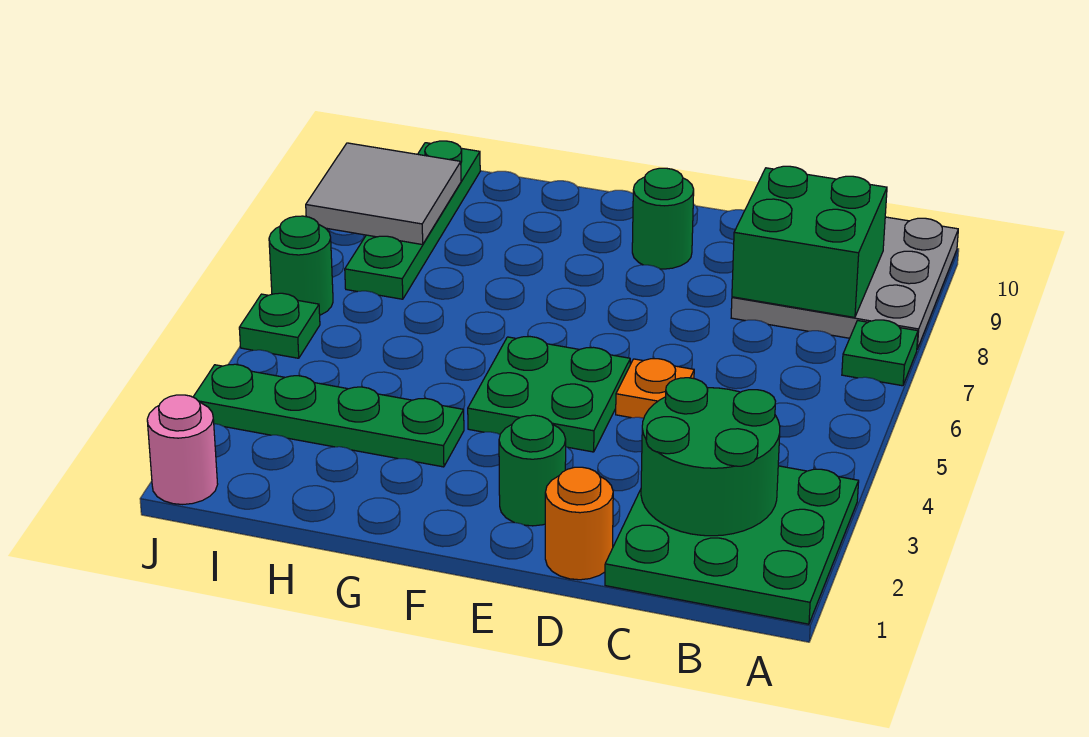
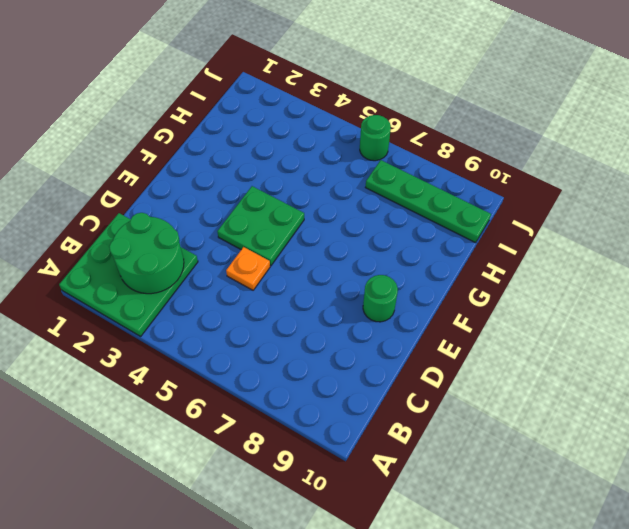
none -> green plate A7 level 1
none -> grey plate A8:C10 level 1
none -> orange round brick D1 level 1

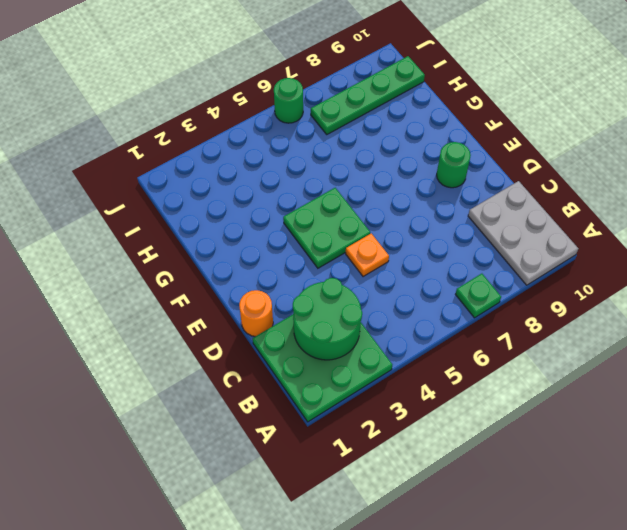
grey plate A9:C10 level 1 -> grey plate A8:C10 level 1
none -> green round brick E2 level 1
none -> green plate G3:J3 level 1
none -> pink round brick J1 level 1

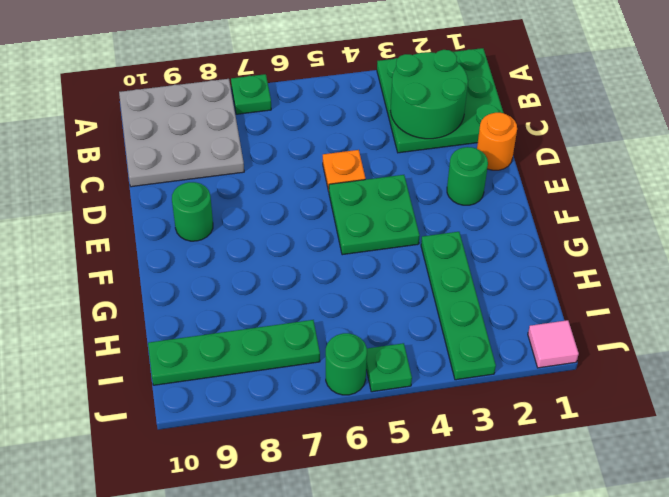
pink tile J1 level 1 -> pink round brick J1 level 1
none -> green brick B8:C9 level 2
none -> grey tile I8:J9 level 2

